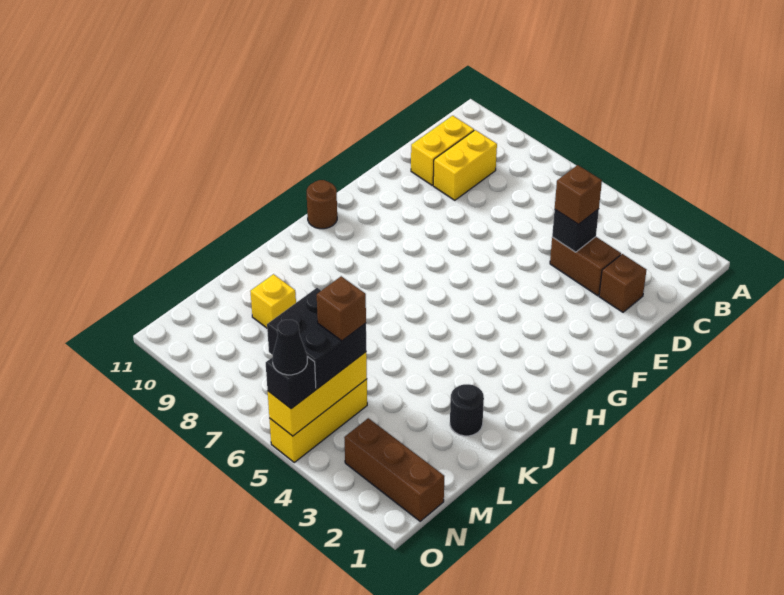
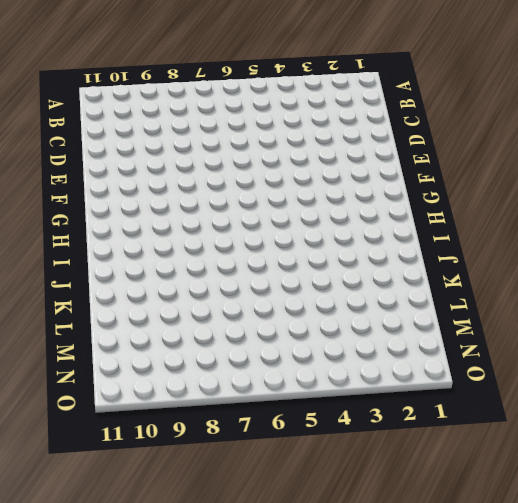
none -> yellow brick C9:D9 level 1
none -> yellow brick C10:D10 level 1
none -> brown brick D2 level 1

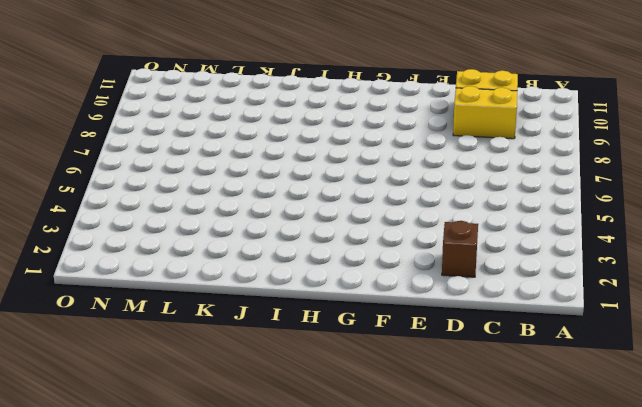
none -> brown brick D3:D4 level 1
none -> brown round brick H11 level 1
none -> black round brick K2 level 1

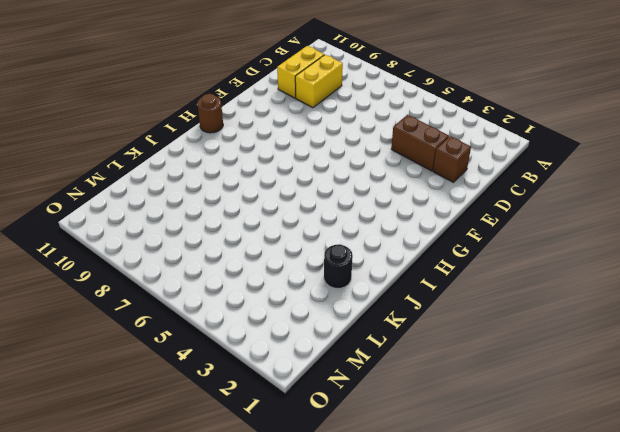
none -> yellow brick L9 level 1
none -> yellow brick M5:O5 level 1
none -> brown brick N1:N3 level 1

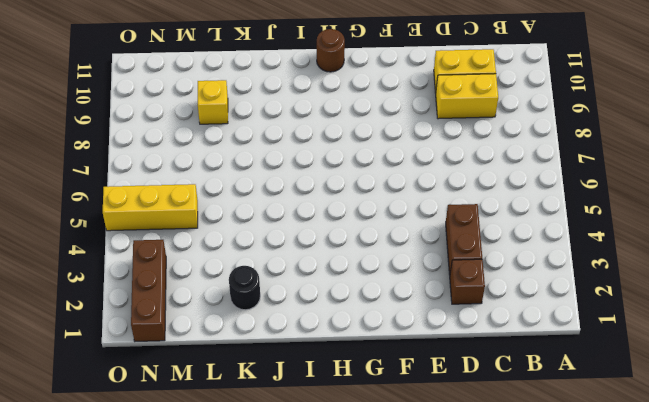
none -> black brick D4 level 2
none -> yellow brick M5:O5 level 2
none -> brown brick D4 level 3

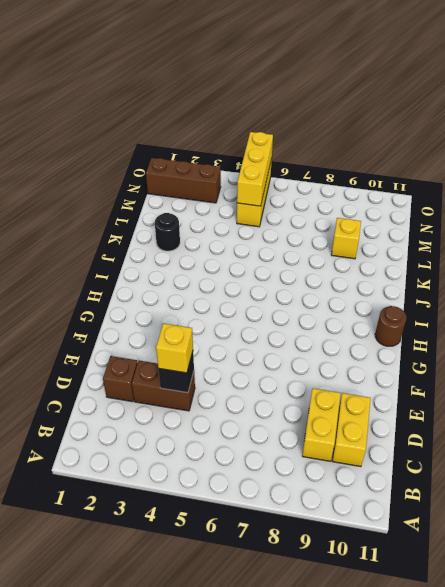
yellow brick D4 level 3 -> brown brick D4 level 3
none -> black brick M5:N6 level 3
none -> black brick O5 level 3
none -> brown brick M5 level 4

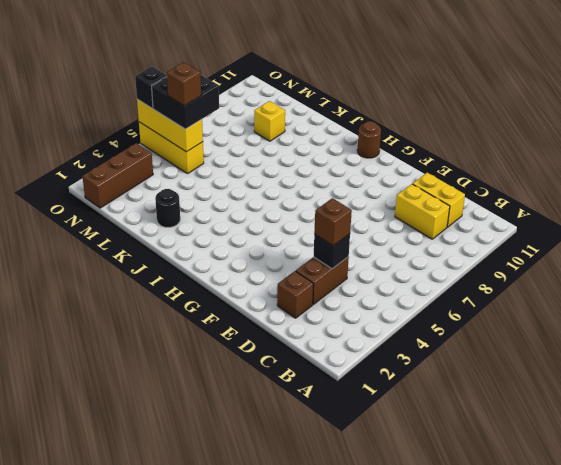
none -> black cone O5 level 4

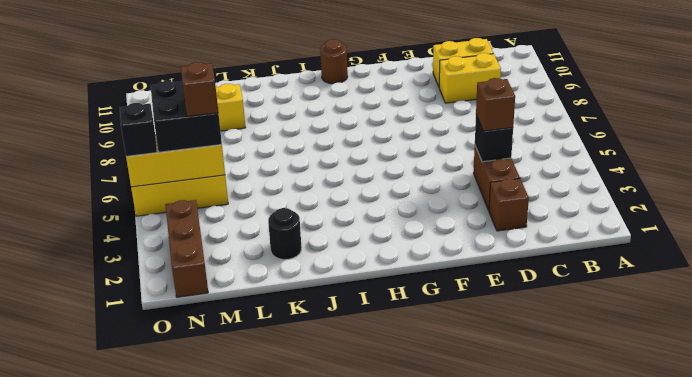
none -> black cone O5 level 4

